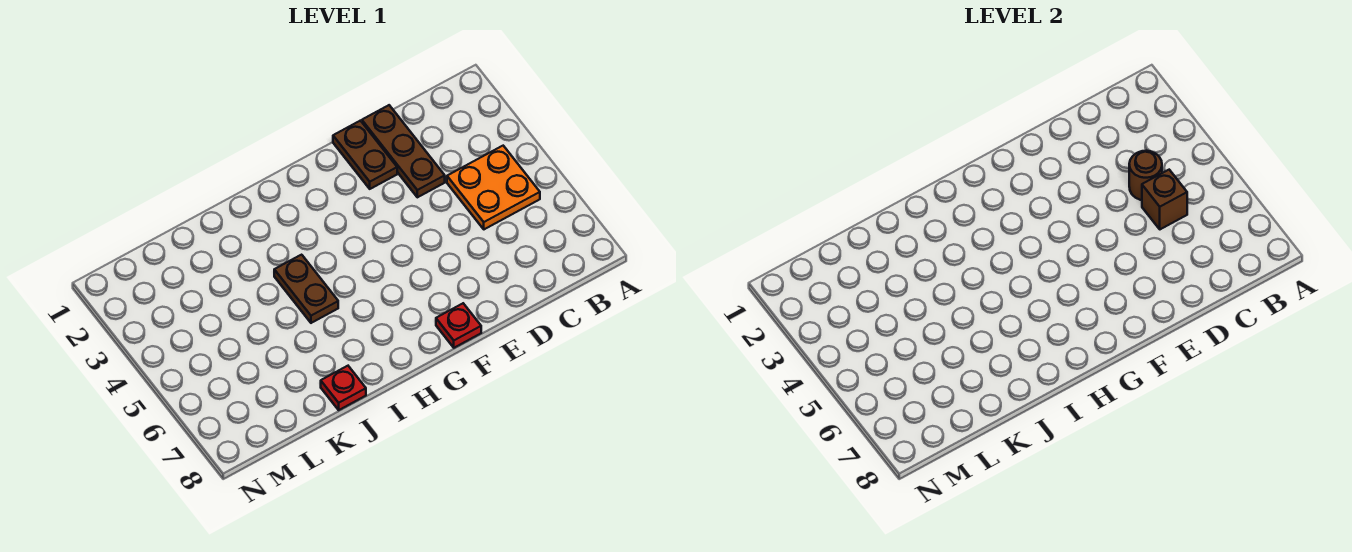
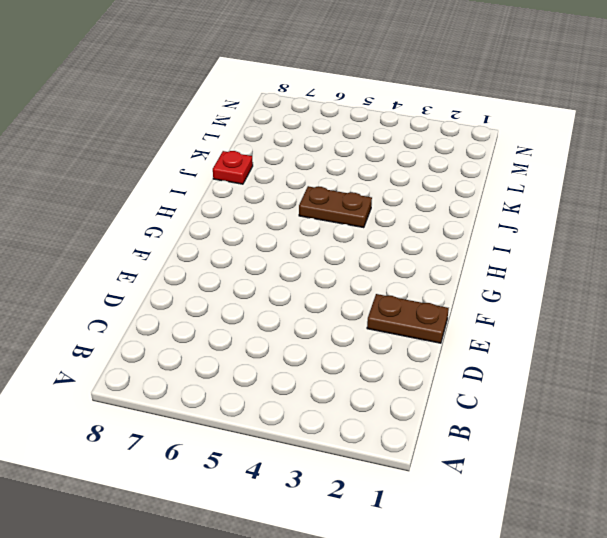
none -> orange plate B4:C5 level 1
none -> brown plate D1:D3 level 1

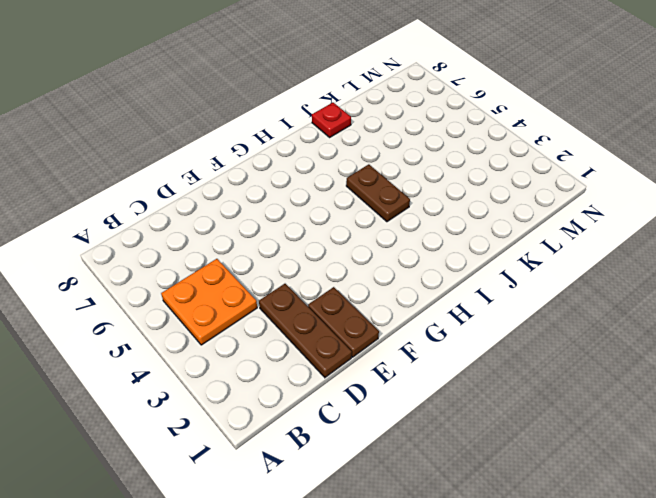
none -> red plate F8 level 1
none -> brown round brick C4 level 2

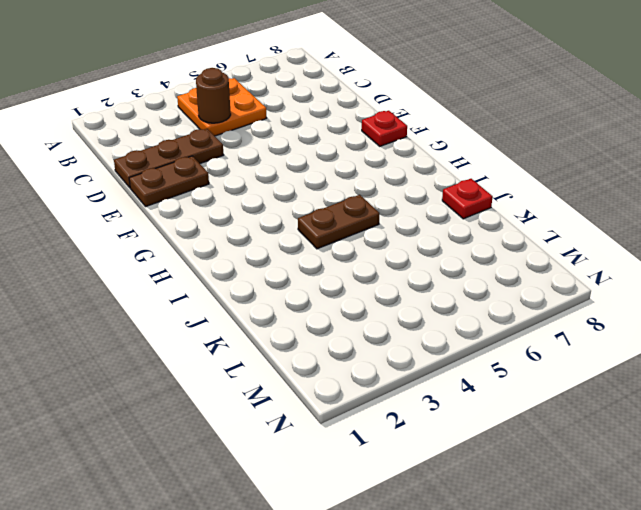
none -> brown brick C5 level 2

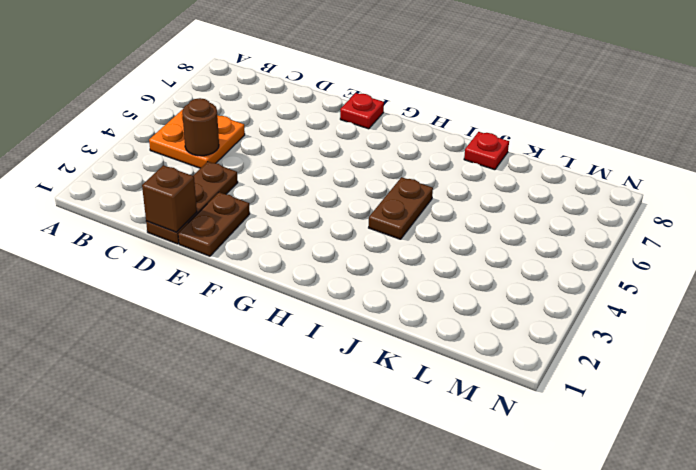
brown brick D1 level 2 -> brown brick C5 level 2

